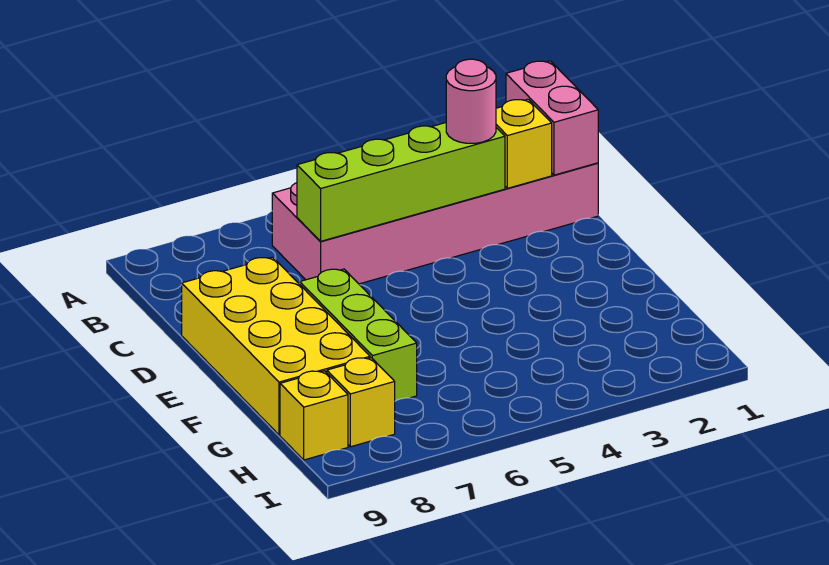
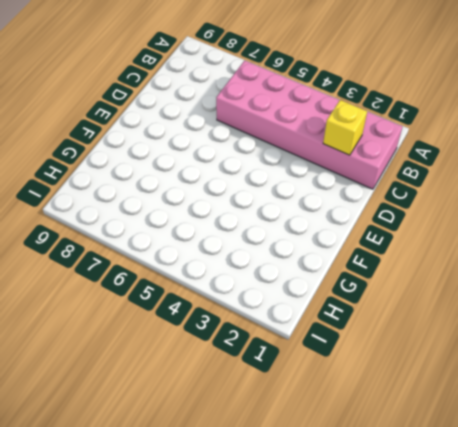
none -> yellow brick D8:G9 level 1
none -> lime brick E7:G7 level 1

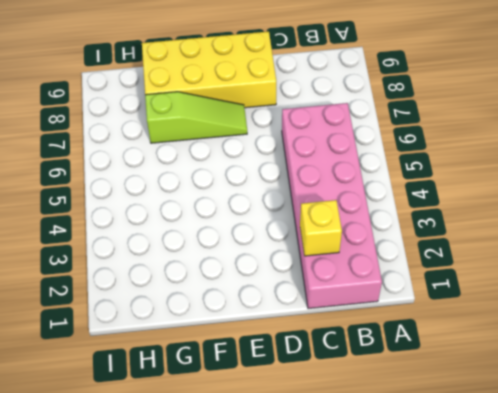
lime slope E7:G7 level 1 top G -> lime brick E7:G7 level 1
none -> yellow brick H8 level 1
none -> yellow brick H9 level 1

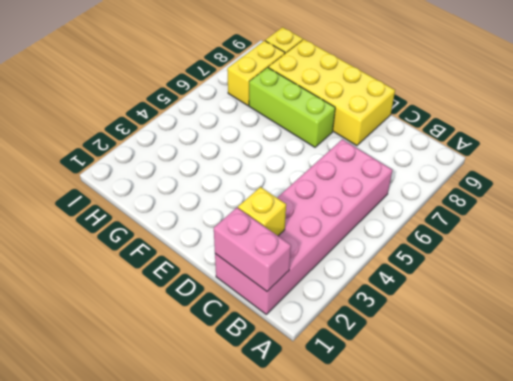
yellow brick H7:H8 level 1 -> yellow brick H8 level 1
none -> lime brick C3:C6 level 2
none -> pink round brick C3 level 3

